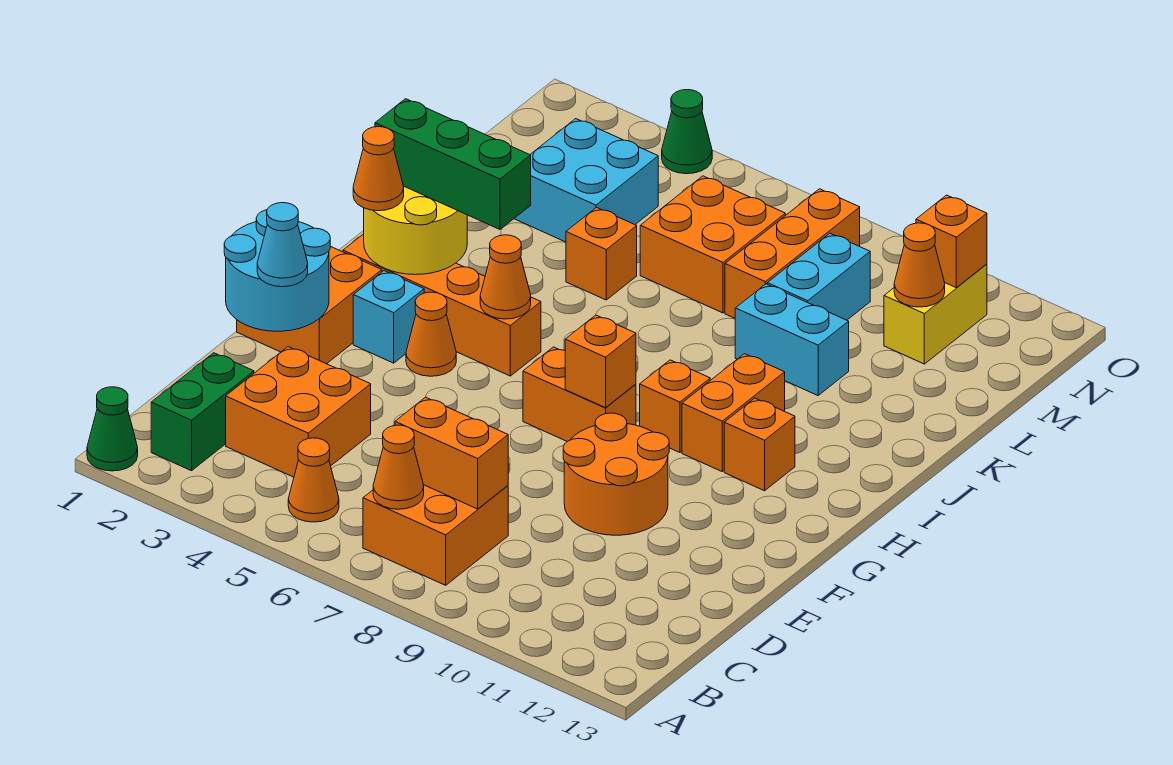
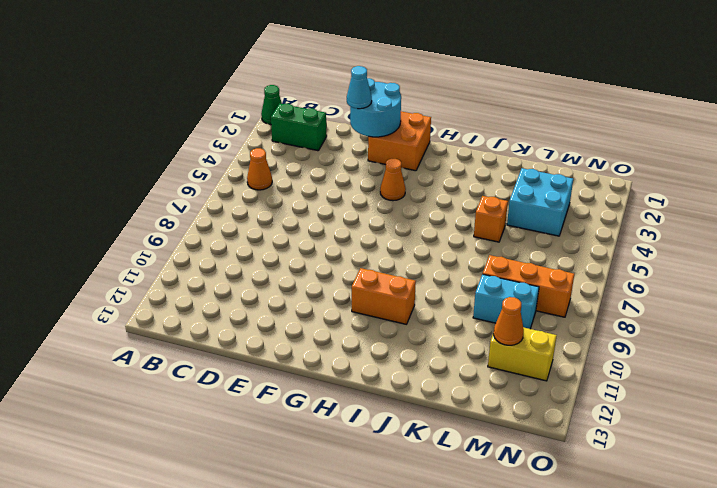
none -> orange brick B7:C8 level 1
none -> orange brick C3:D4 level 1
none -> orange round brick E9:F10 level 1
none -> cyan brick G3 level 1

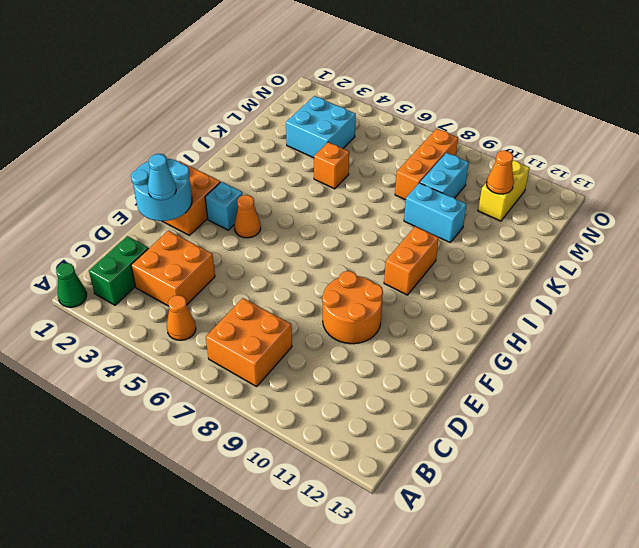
none -> orange brick G7:G8 level 1
none -> orange brick H2:H5 level 1
none -> orange brick H9 level 1
none -> orange brick H11 level 1

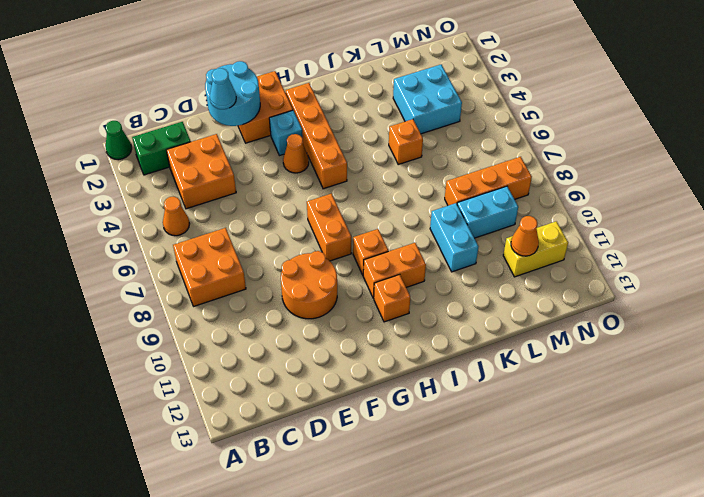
none -> orange brick L6:M7 level 1
none -> green cone O4 level 1
none -> orange cone B7 level 2
none -> orange brick C7:C8 level 2

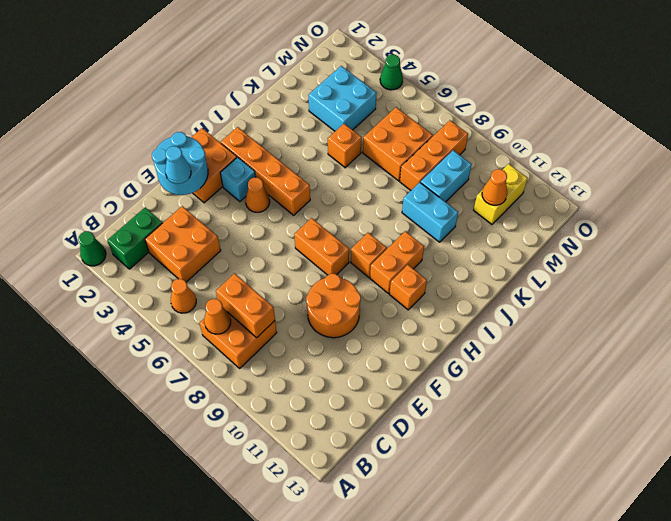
none -> orange brick G8 level 2
none -> yellow round brick H2:I3 level 2
none -> orange cone H5 level 2
none -> orange brick N11 level 2

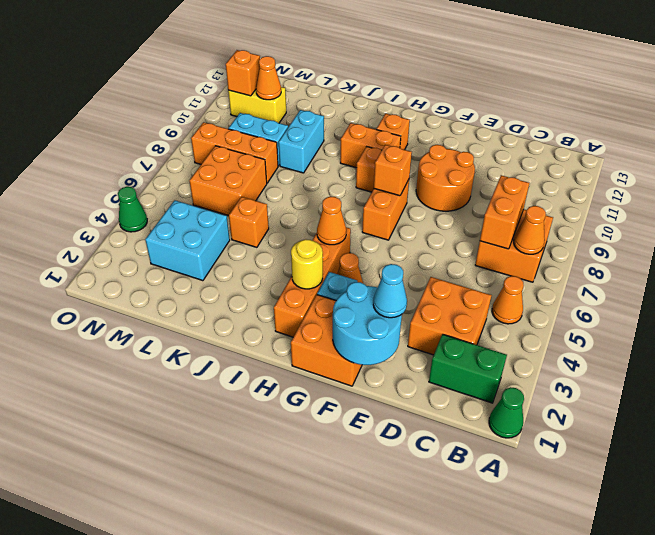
yellow round brick H3 level 2 -> yellow round brick H2:I3 level 2
none -> orange cone H2 level 3
none -> green brick I2:I4 level 3

